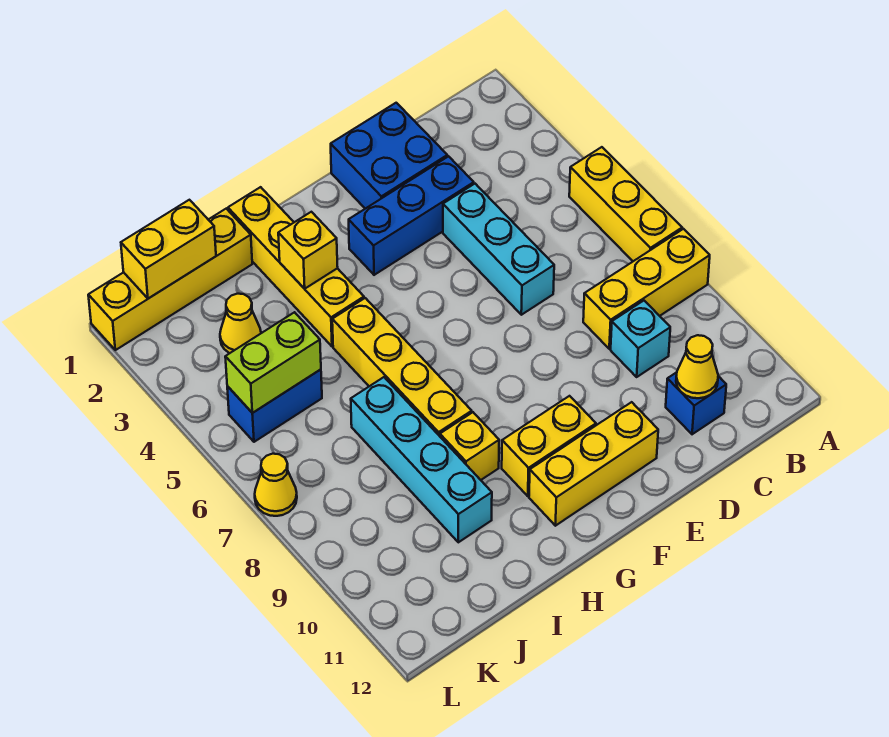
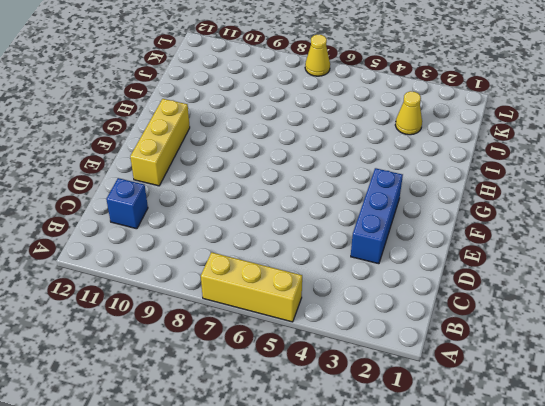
none -> yellow brick A8:C8 level 1
none -> cyan brick C9 level 1
none -> blue brick D1:E2 level 1

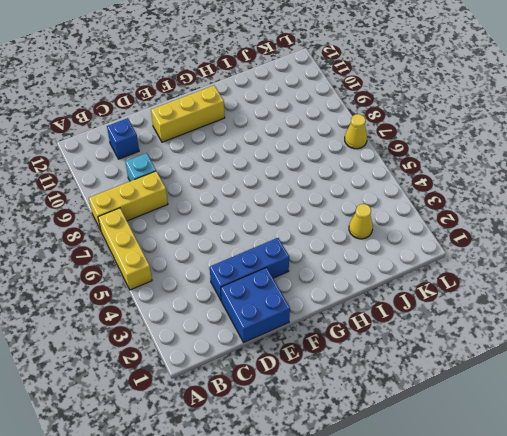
none -> cyan brick D4:D6 level 1
none -> yellow brick F10:G10 level 1
none -> yellow brick H1:H4 level 1

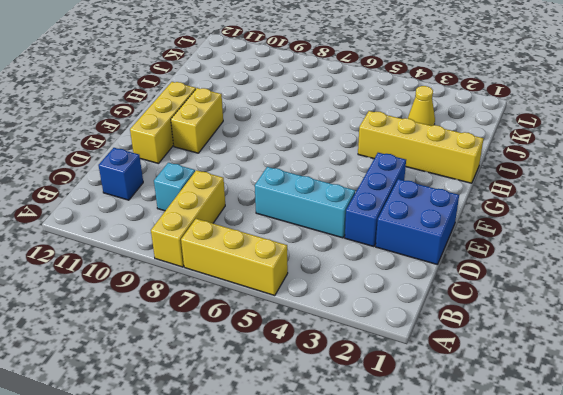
none -> yellow brick H5:H8 level 1
none -> yellow brick H9 level 1
none -> yellow brick I1:L1 level 1

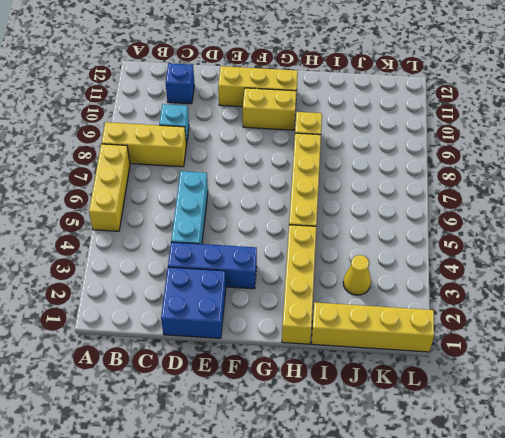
none -> cyan brick I7:I10 level 1
none -> blue brick J5:K5 level 1
none -> yellow cone L7 level 1

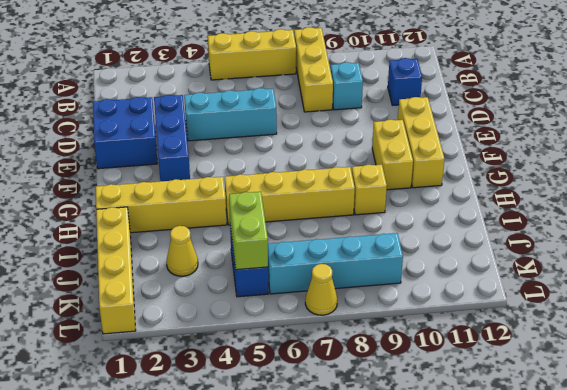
cyan brick K6:K9 level 1 -> cyan brick I7:I10 level 1
none -> yellow cone C11 level 2
none -> yellow brick H3 level 2
none -> yellow brick J1:K1 level 2

